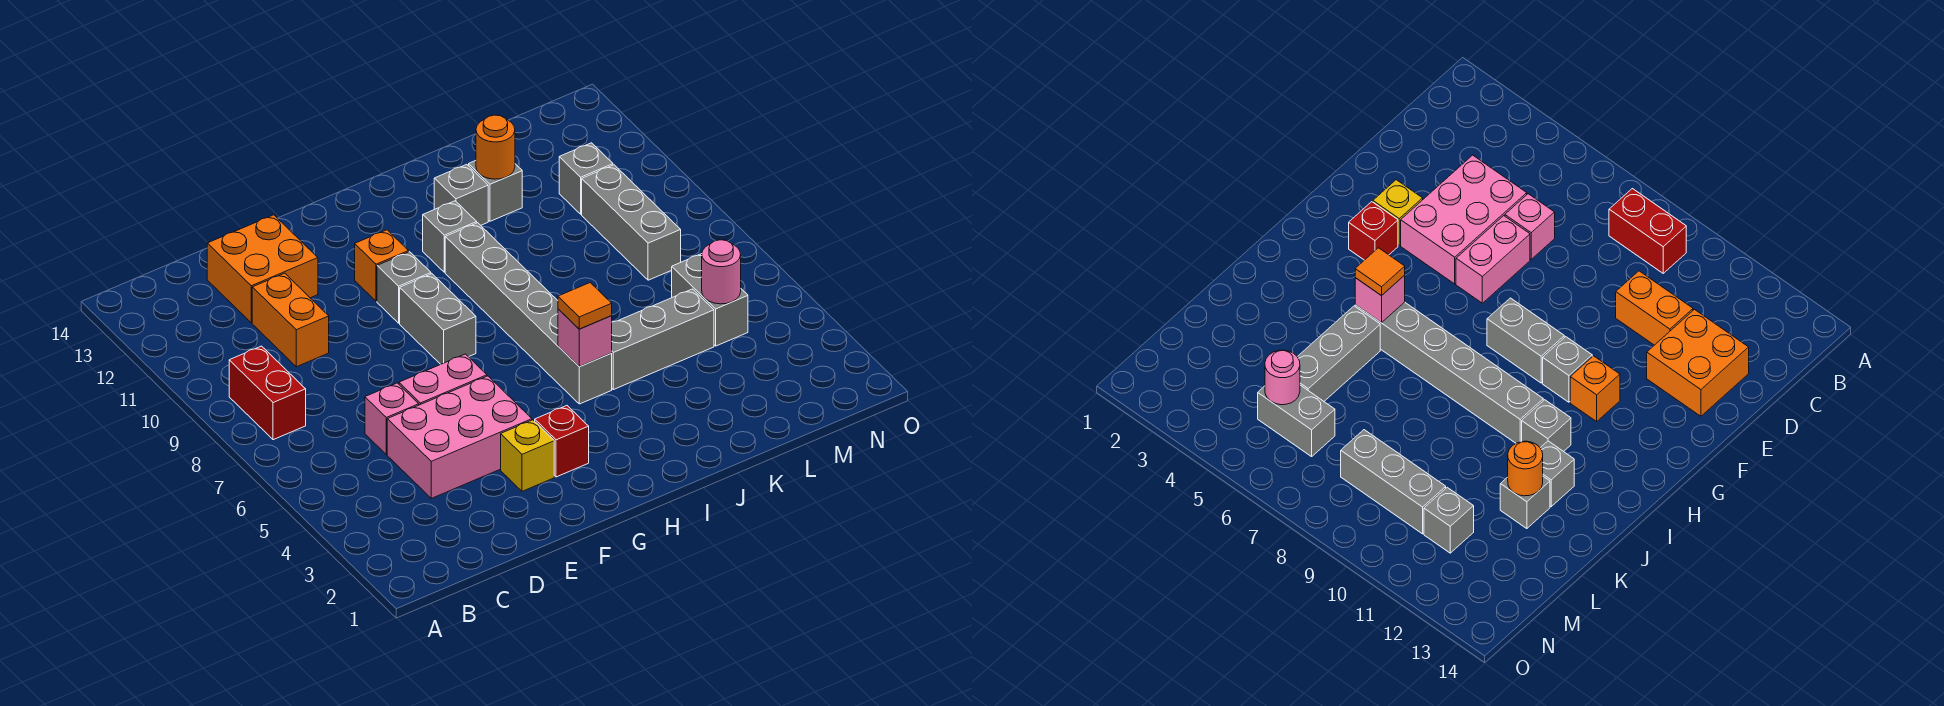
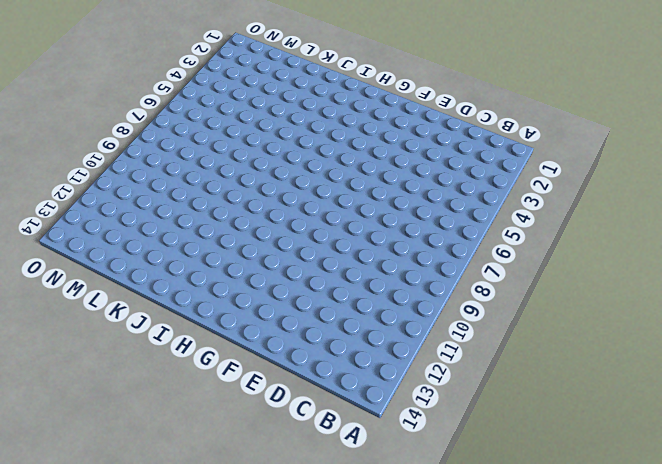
none -> red brick B8:B9 level 1
none -> pink brick D4:F5 level 1
none -> pink brick D6 level 1

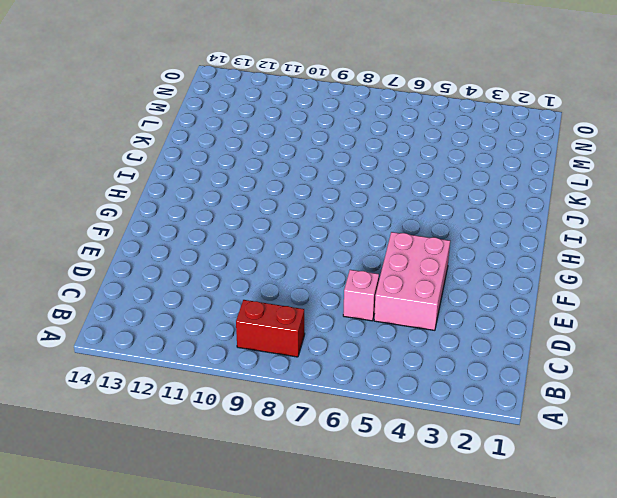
none -> orange brick D10:D11 level 1
none -> orange brick D12:E13 level 1
none -> pink brick E6:F6 level 1

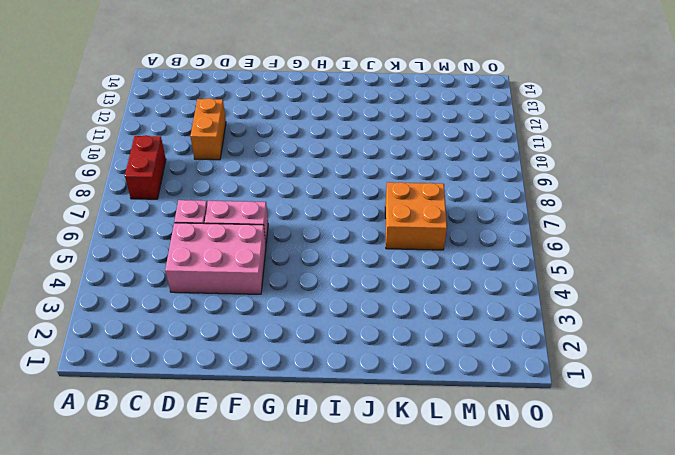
orange brick K6:L7 level 1 -> orange brick D12:E13 level 1
none -> yellow brick F3 level 1
none -> red brick G3 level 1
none -> grey brick G8:G9 level 1

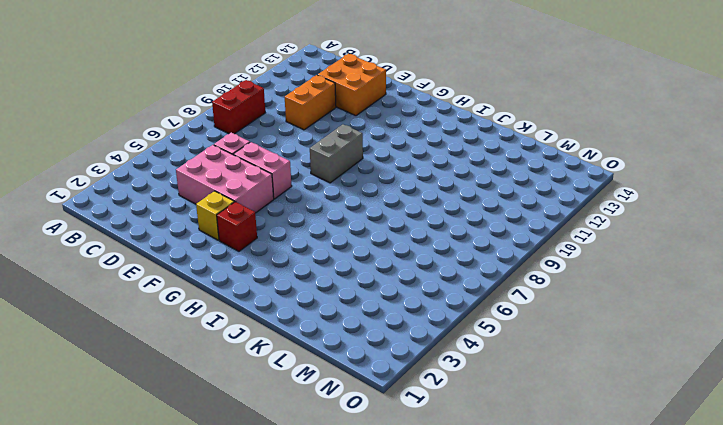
none -> grey brick G10 level 1
none -> orange brick G11 level 1
none -> grey brick I5:I10 level 1

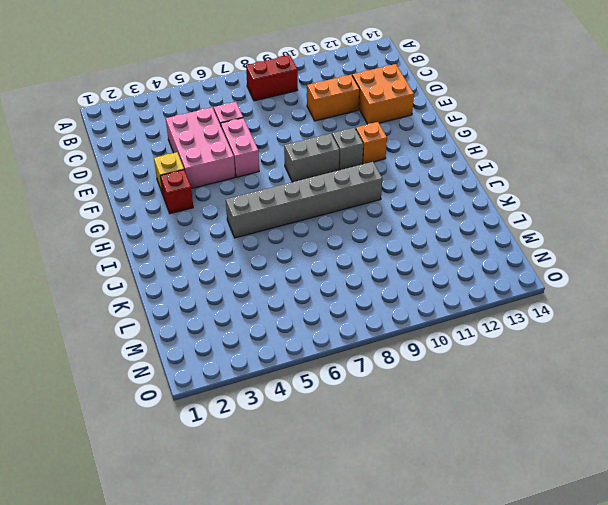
none -> grey brick I11 level 1
none -> grey brick J5:L5 level 1
none -> grey brick J12 level 1

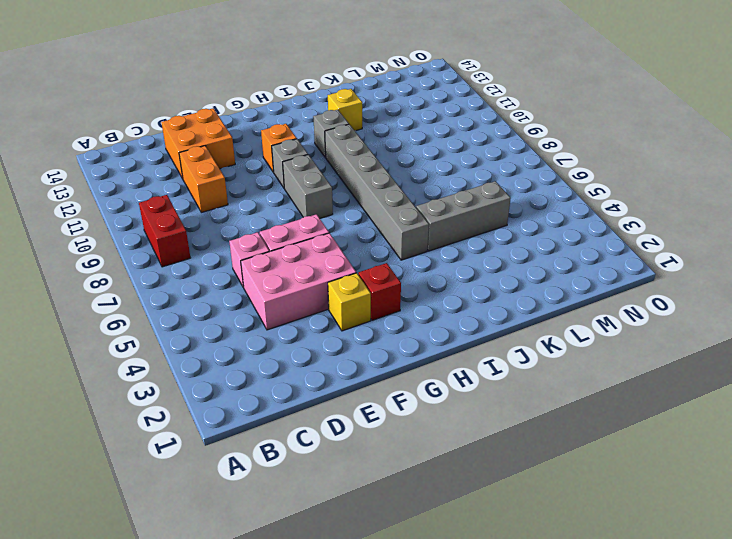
yellow brick J12 level 1 -> grey brick J12 level 1
none -> grey brick K12 level 1
none -> grey brick M5:M6 level 1
none -> grey brick M8:M10 level 1

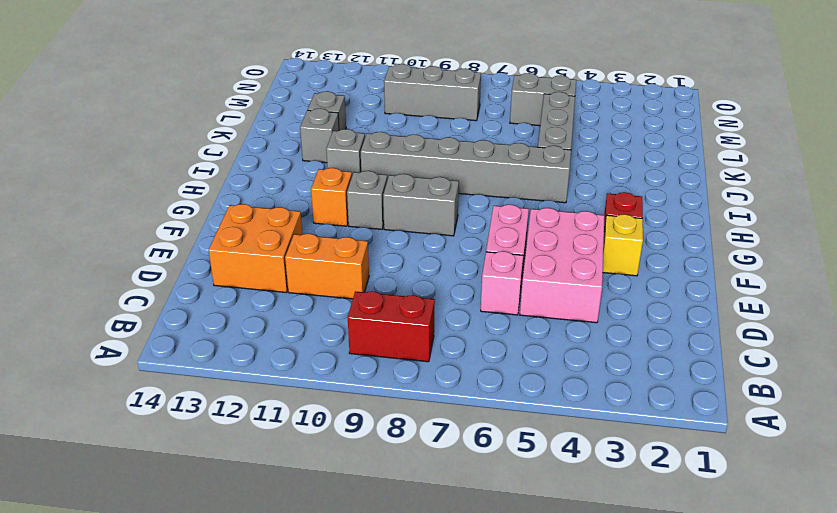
none -> grey brick M11 level 1
none -> pink brick I5 level 2
none -> orange round brick K12 level 2

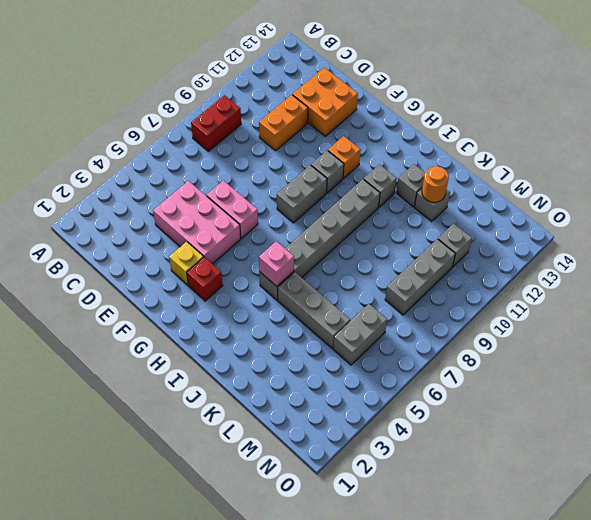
none -> pink brick D6 level 1
none -> pink round brick M5 level 2
none -> orange tile I5 level 3

